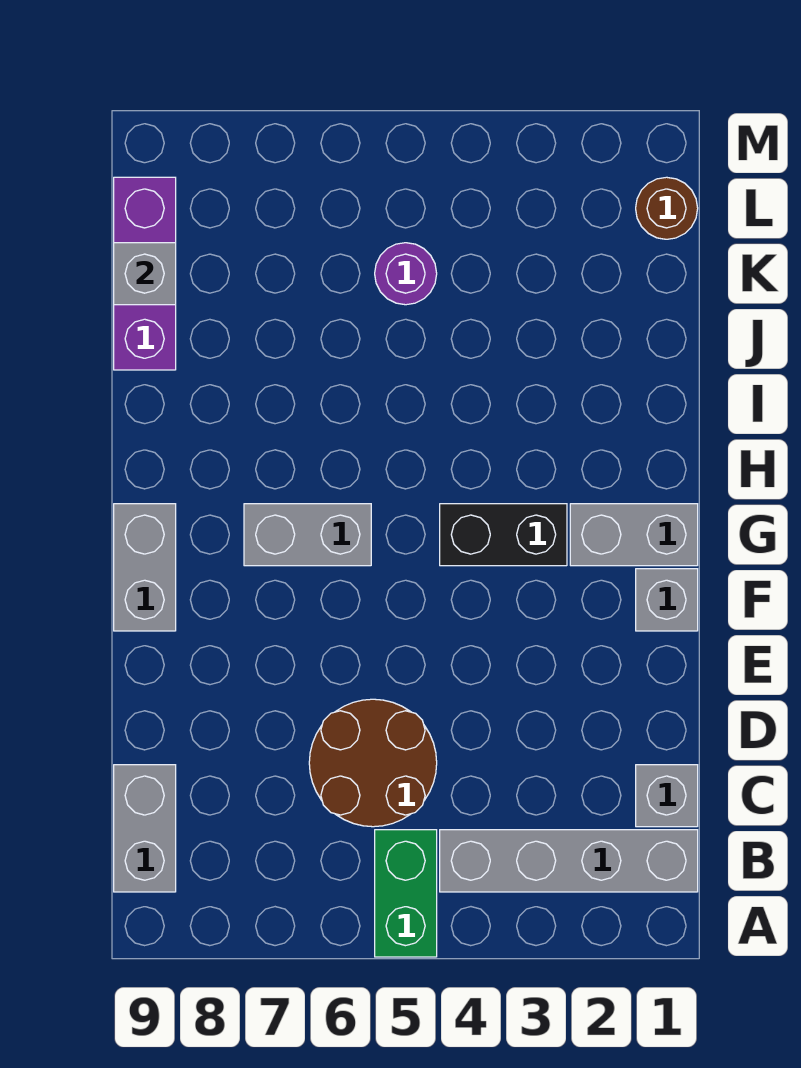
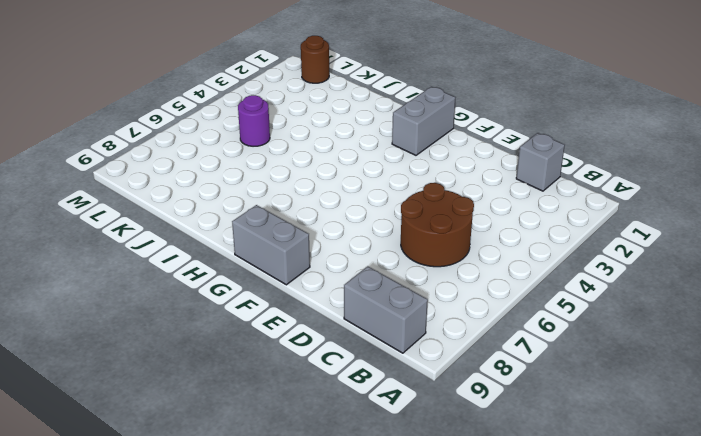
none -> green brick A5:B5 level 1
none -> grey brick B1:B4 level 1
none -> grey brick F1 level 1

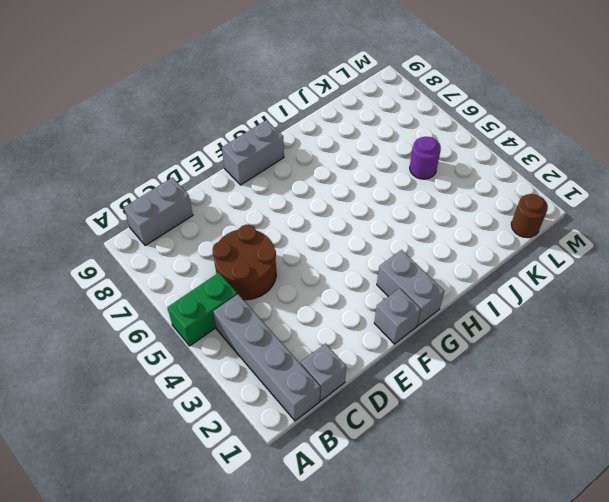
none -> black brick G3:G4 level 1
none -> grey brick G6:G7 level 1
none -> purple brick J9:L9 level 1

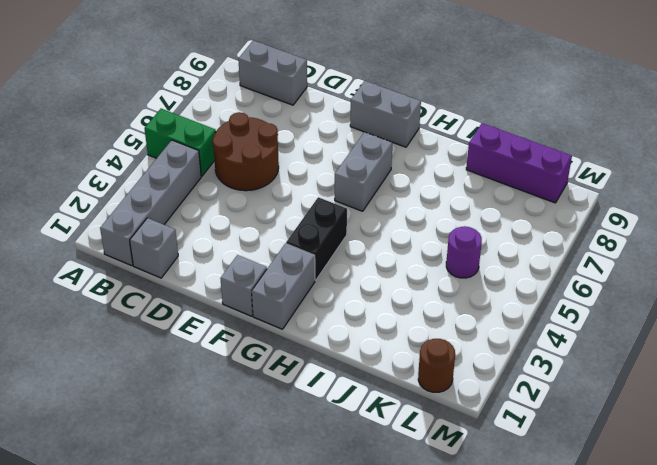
none -> grey brick K9 level 2

